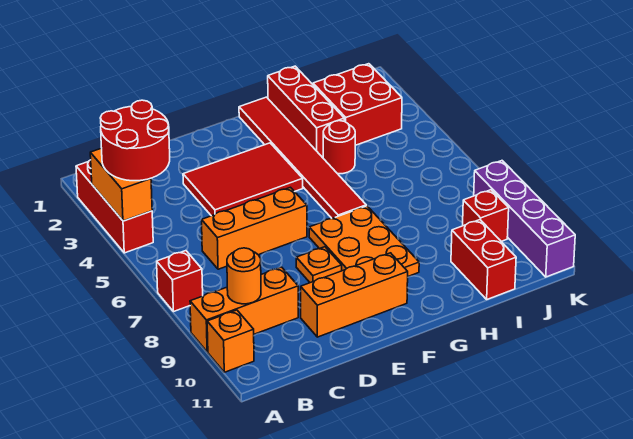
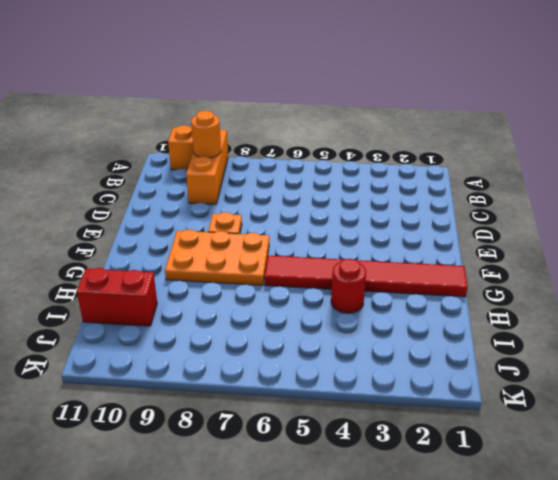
none -> red brick A2:A4 level 1
none -> red brick A7 level 1
none -> orange brick C6:E6 level 1

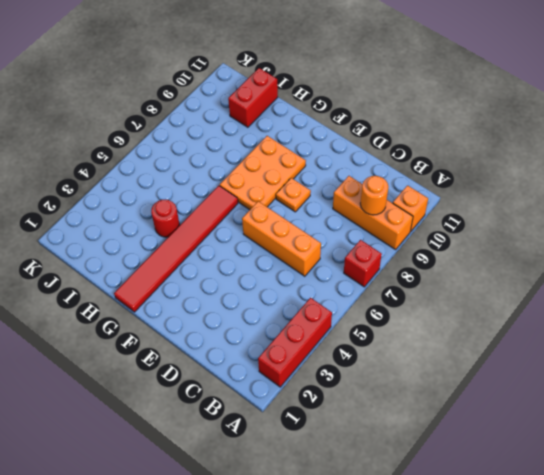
none -> red tile D3:F4 level 1
none -> orange brick D10:F10 level 1
none -> red brick H1:H3 level 1

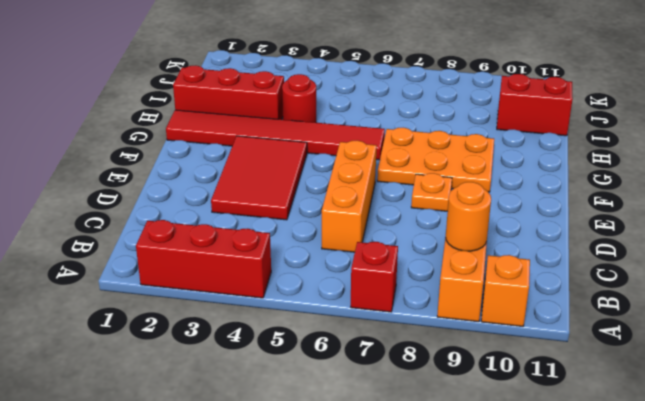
none -> orange brick D10:F10 level 1
none -> red brick I2:J3 level 1
none -> red brick J9 level 1

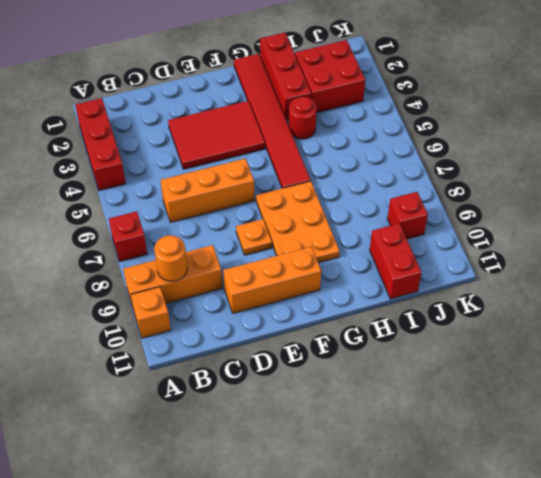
none -> purple brick K8:K11 level 1
none -> orange brick A3:A4 level 2
none -> red round brick A3:B4 level 3

